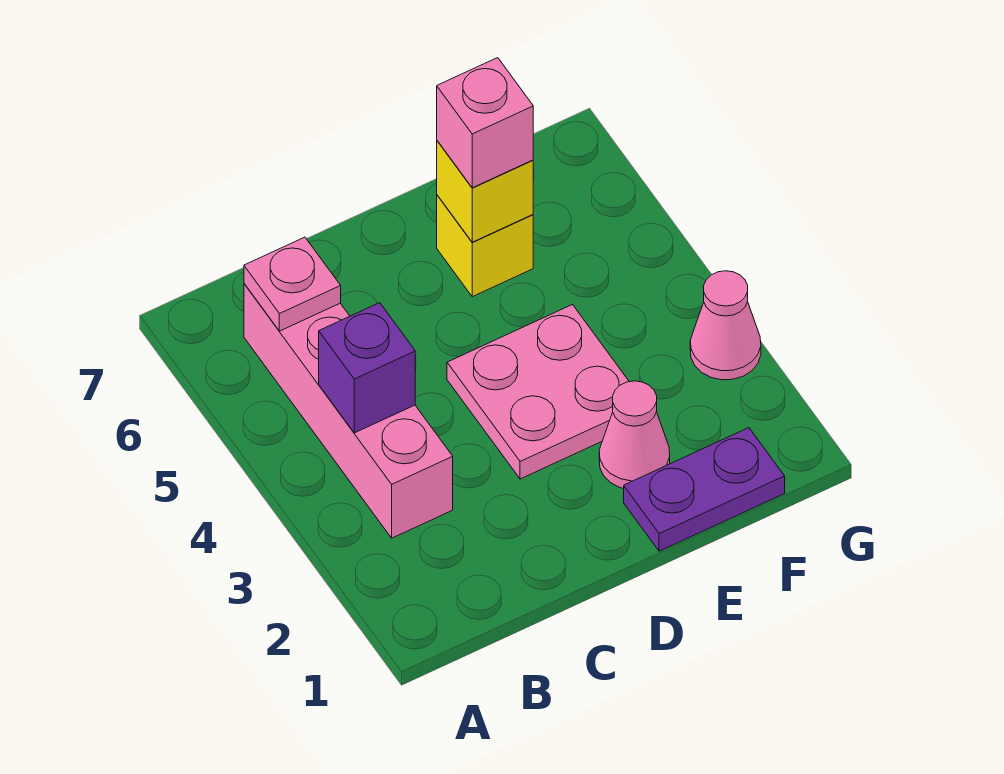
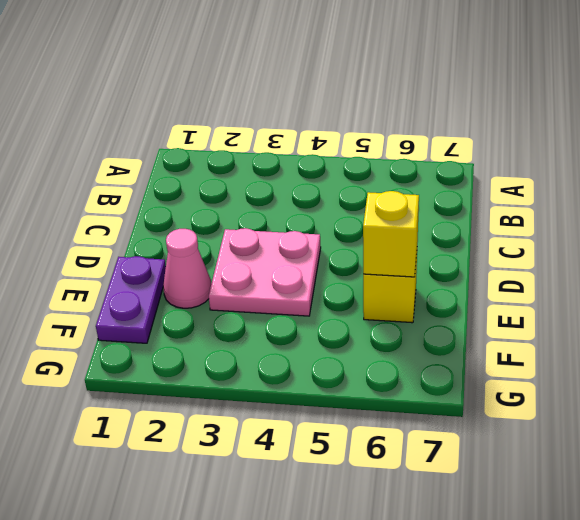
none -> pink brick B3:B6 level 1
none -> pink cone G3 level 1

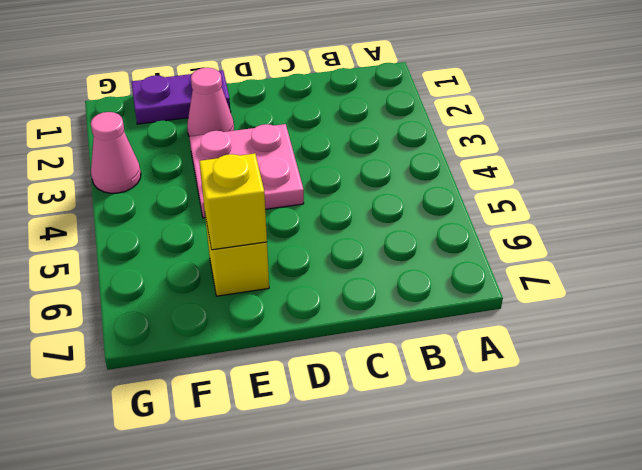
none -> pink brick B3:B6 level 1
none -> purple brick B4 level 2

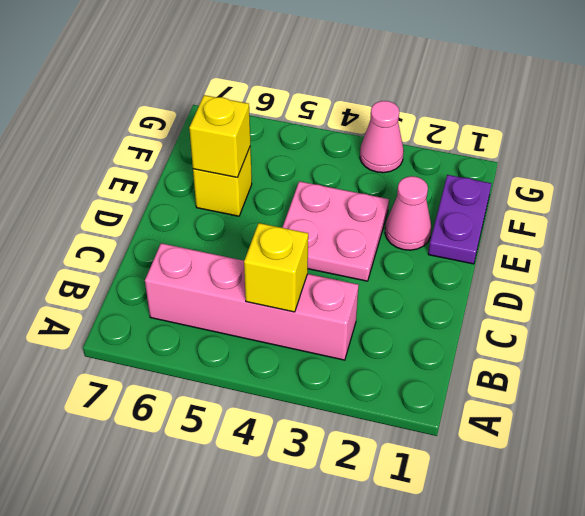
yellow brick B4 level 2 -> purple brick B4 level 2
none -> pink plate B6 level 2
none -> pink brick E6 level 3

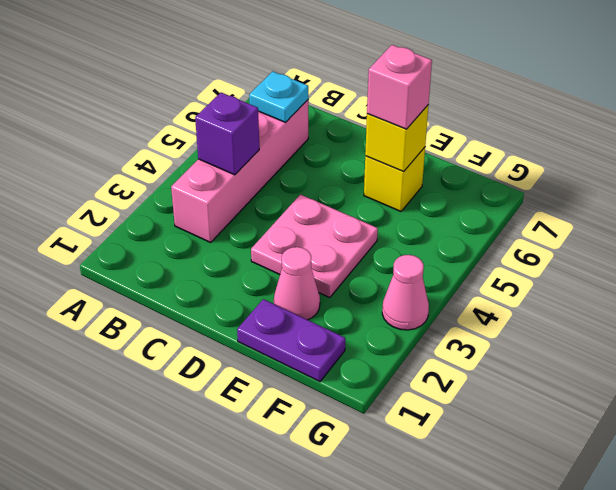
cyan plate B6 level 2 -> pink plate B6 level 2

